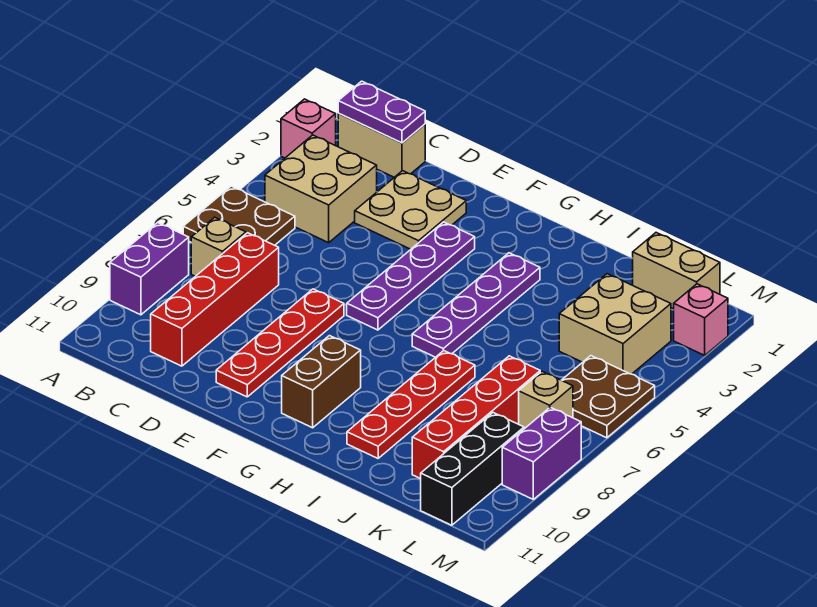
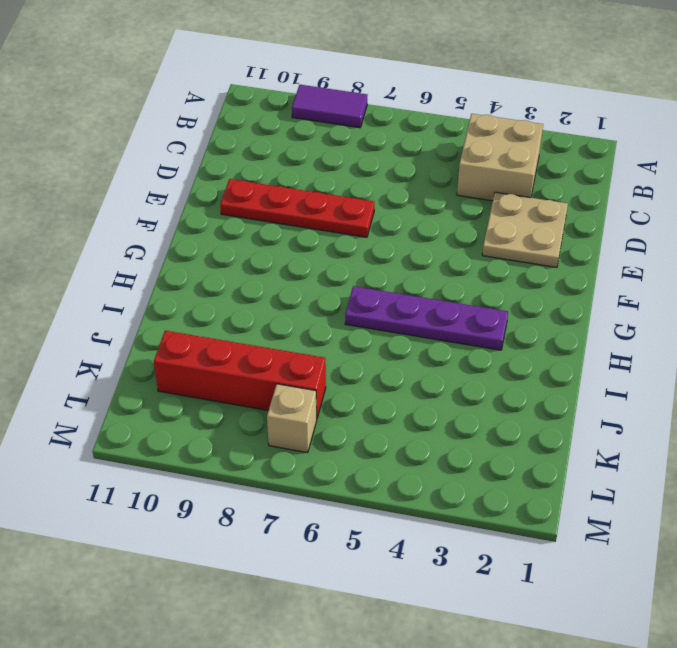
purple tile A8:A9 level 1 -> purple brick A8:A9 level 1
none -> pink brick A2 level 1
none -> brown plate A5:B6 level 1
none -> tan brick B1:C1 level 1

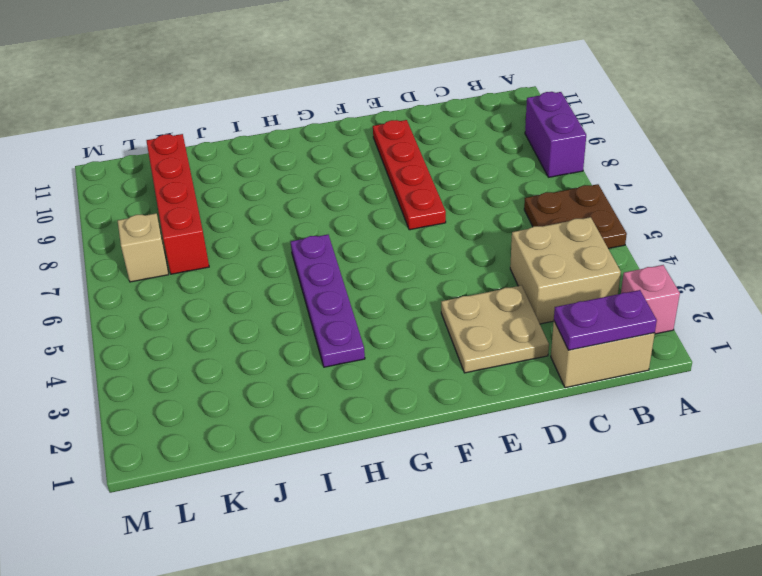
none -> tan brick B7 level 1
none -> red brick C7:C10 level 1
none -> purple plate F3:F6 level 1

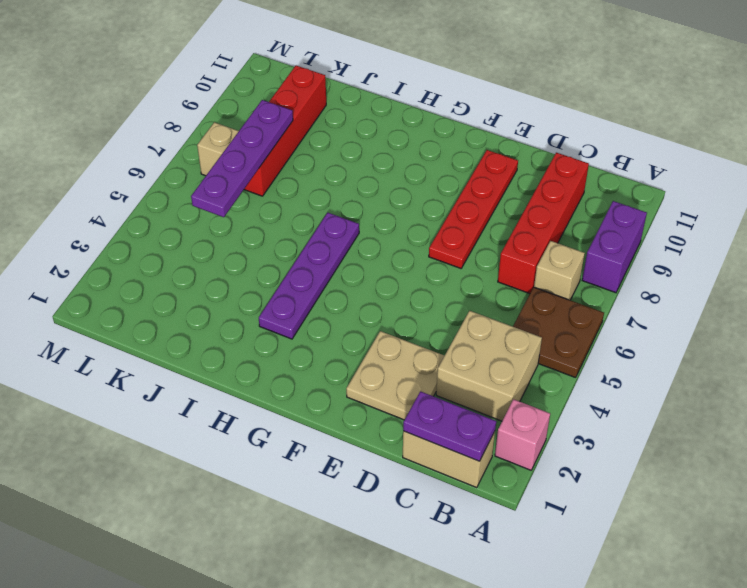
purple plate K5:K8 level 2 -> purple plate F3:F6 level 1
none -> brown brick G9:G10 level 1
none -> red plate I7:I10 level 1
none -> tan brick K1:L1 level 1

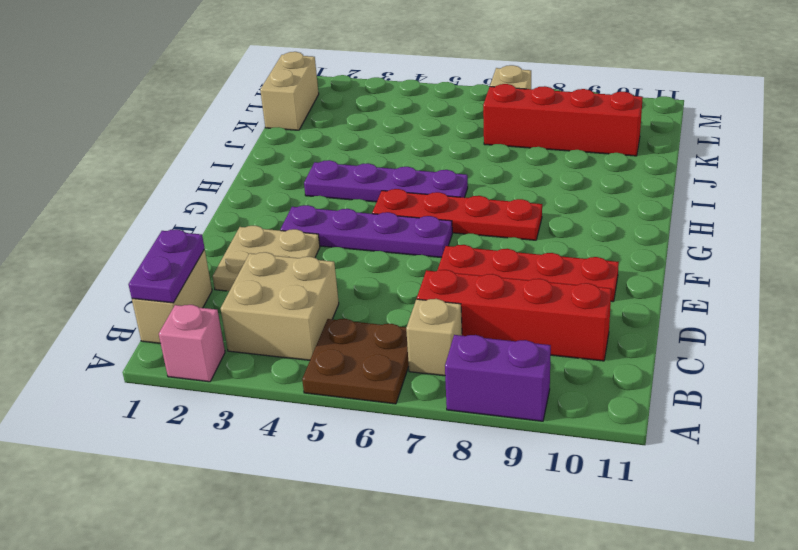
red plate G5:G8 level 1 -> red plate I7:I10 level 1
none -> brown brick G9:G10 level 1
none -> tan brick K3:L4 level 1
none -> brown plate L5:M6 level 1

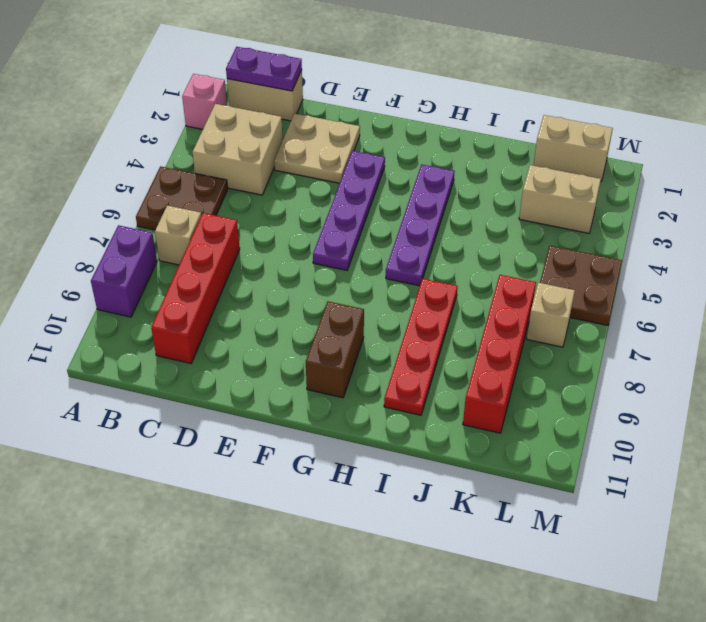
tan brick K3:L3 level 1 -> tan brick K3:L4 level 1
none -> red plate E7:E10 level 1
none -> black brick L9:L11 level 1
none -> pink brick M2 level 1

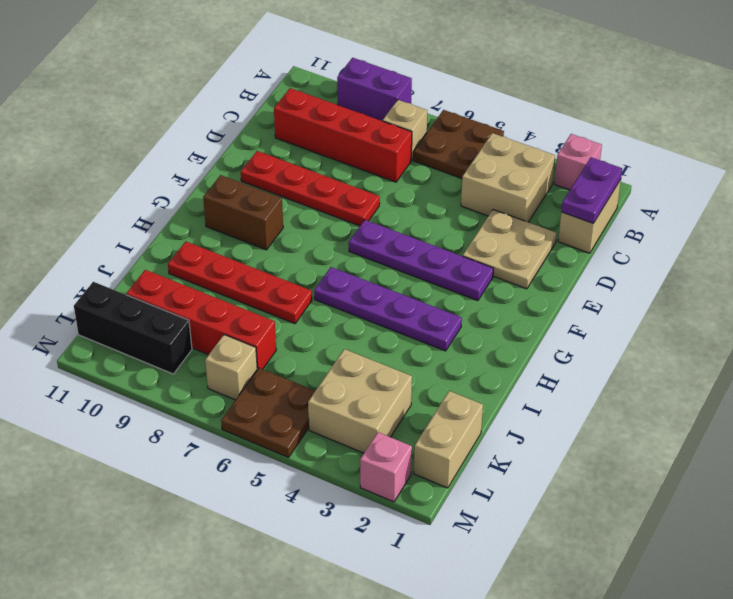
none -> purple brick M8:M9 level 1

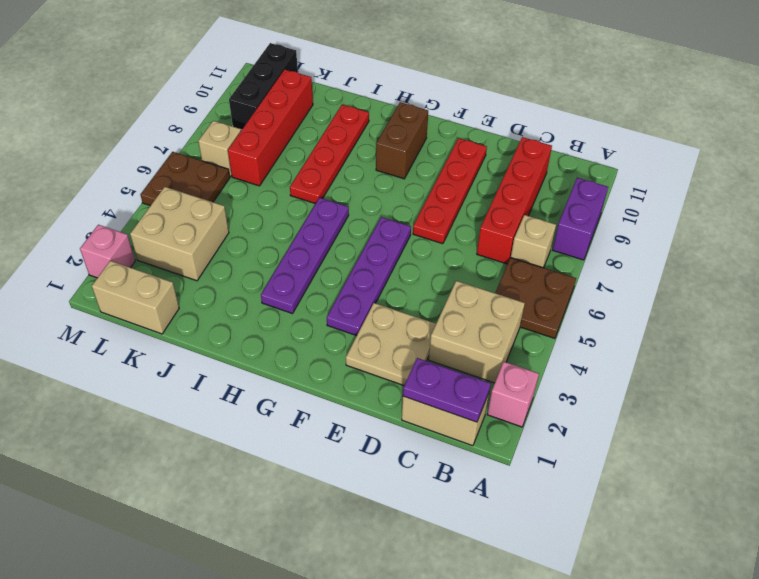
none -> purple brick M8:M9 level 1

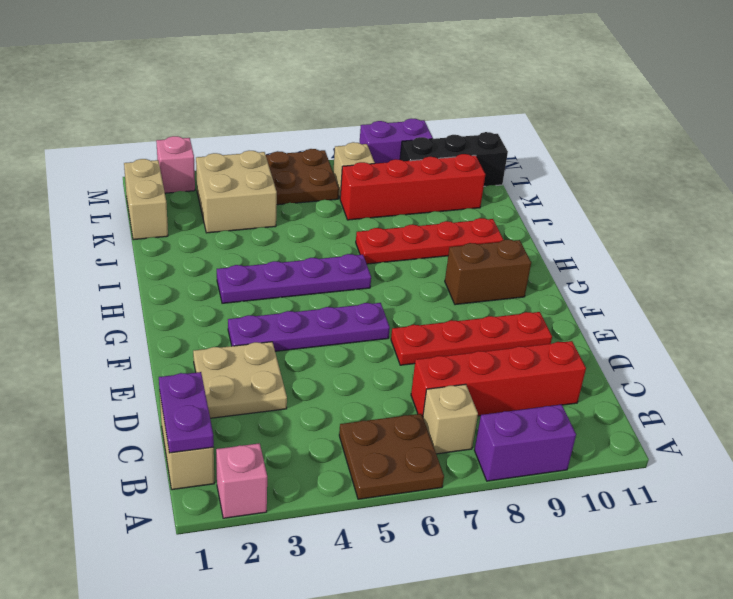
none -> tan brick B3:C4 level 1

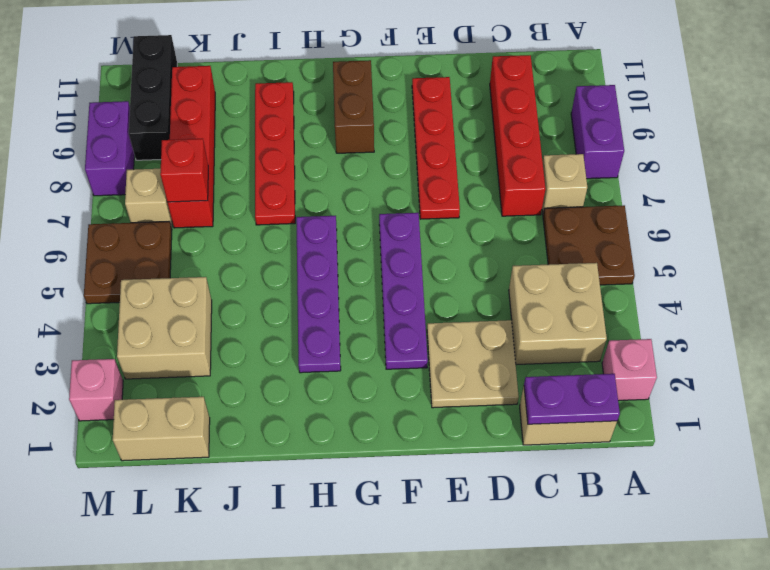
red brick K7 level 2 -> none

